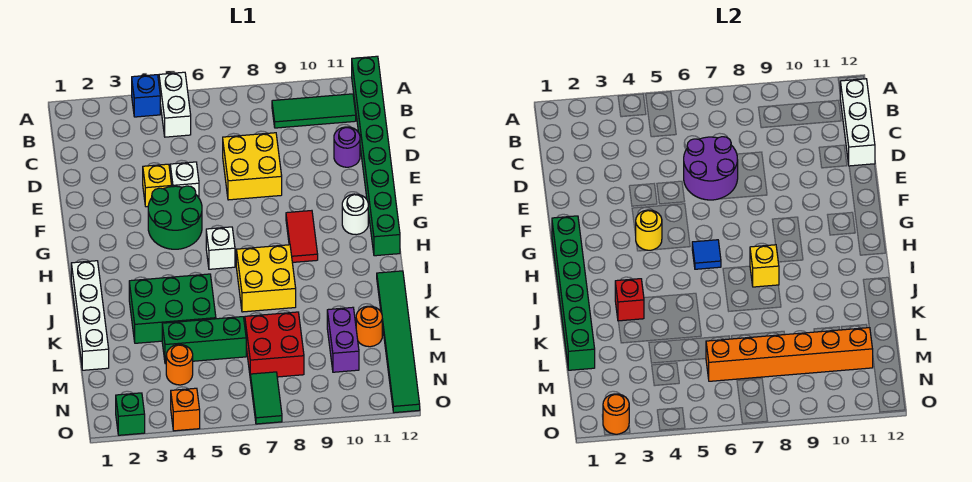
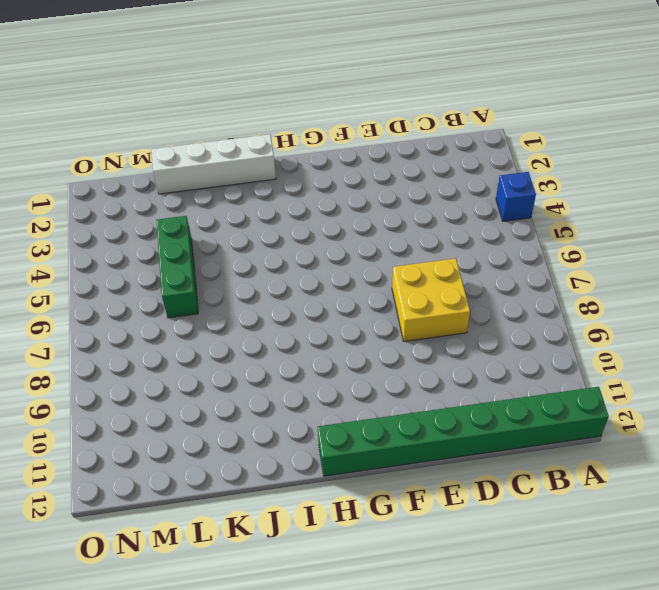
none -> white brick A5:B5 level 1
none -> green tile B9:B11 level 1
none -> purple round brick D11 level 1
none -> yellow brick E4 level 1

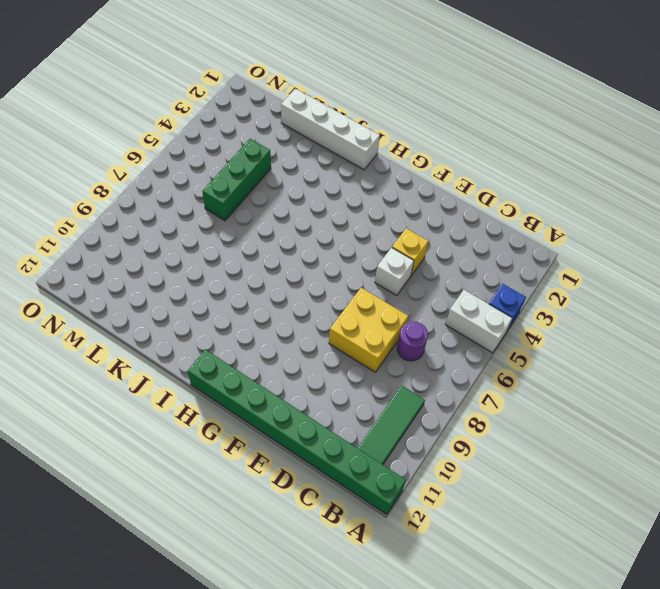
purple round brick C7 level 1 -> purple round brick D11 level 1
none -> green round brick F4:G5 level 1
none -> red tile G9:H9 level 1
none -> white round brick G11 level 1
none -> white brick H6 level 1

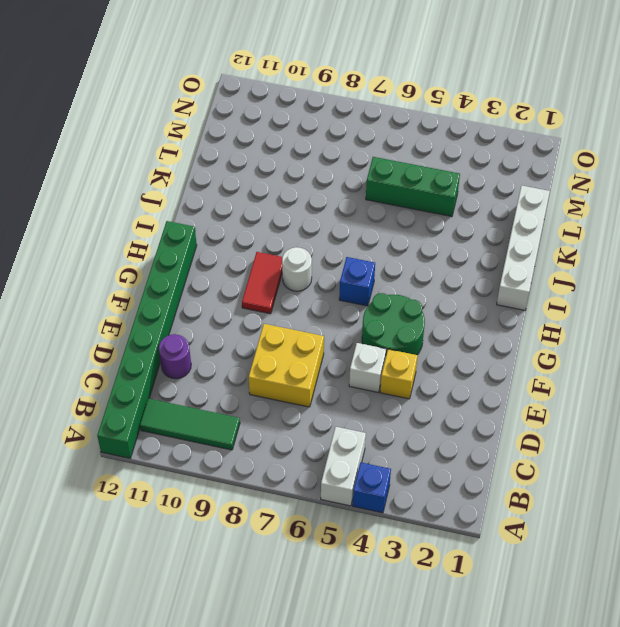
blue brick H6 level 1 -> white brick H6 level 1
white round brick H8 level 1 -> white round brick G11 level 1
none -> yellow brick I7:J8 level 1
none -> green brick J3:K5 level 1
none -> green tile J12:O12 level 1
none -> red brick L7:M8 level 1

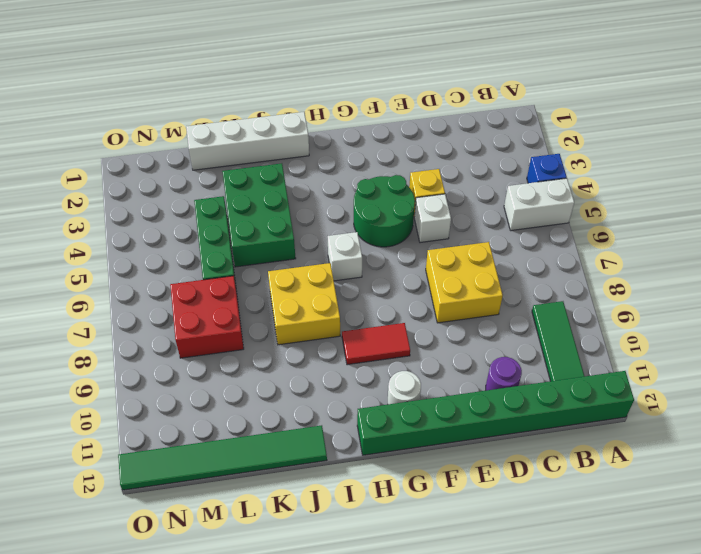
none -> purple brick L10:M10 level 1
none -> orange round brick L11 level 1
none -> orange round brick M4 level 1
none -> green tile N7:O7 level 1

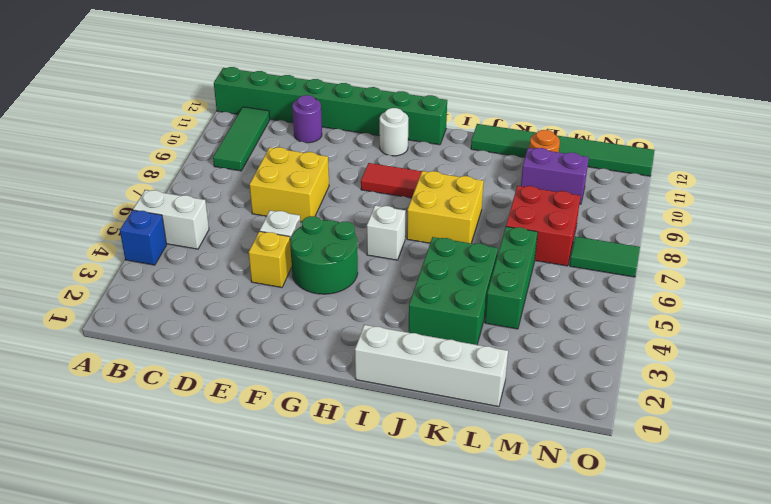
none -> orange round brick M4 level 1
none -> green brick O2 level 1
none -> orange brick O4 level 1
none -> white brick B12:D12 level 2

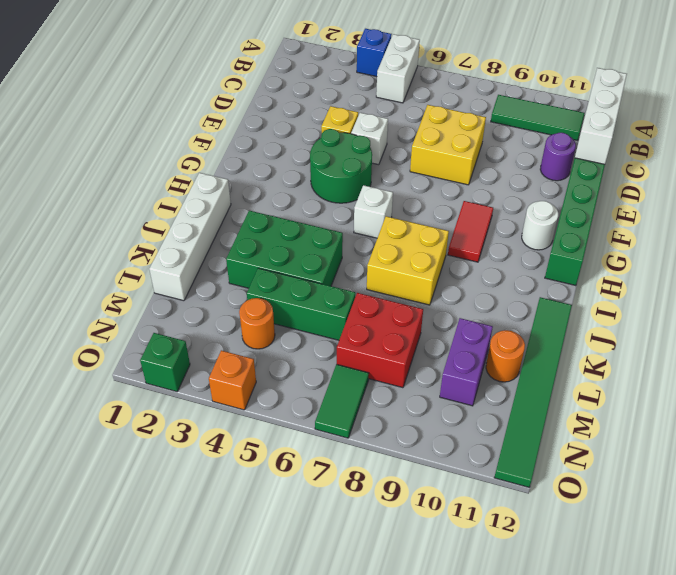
none -> purple round brick D6:E7 level 2
none -> green brick G1:L1 level 2
none -> yellow round brick G4 level 2
none -> blue tile H6 level 2

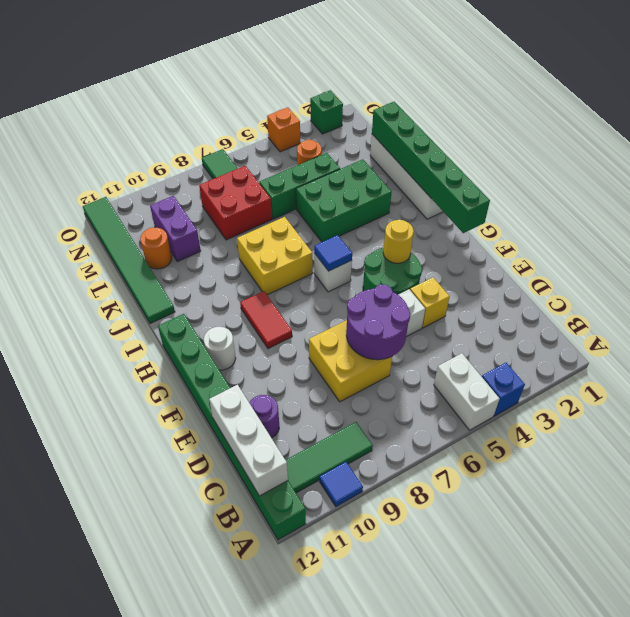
blue tile A10 level 1 -> none
none -> yellow brick I8 level 2
none -> red brick J3 level 2
none -> orange brick M6:M11 level 2
none -> orange round brick O2 level 2

